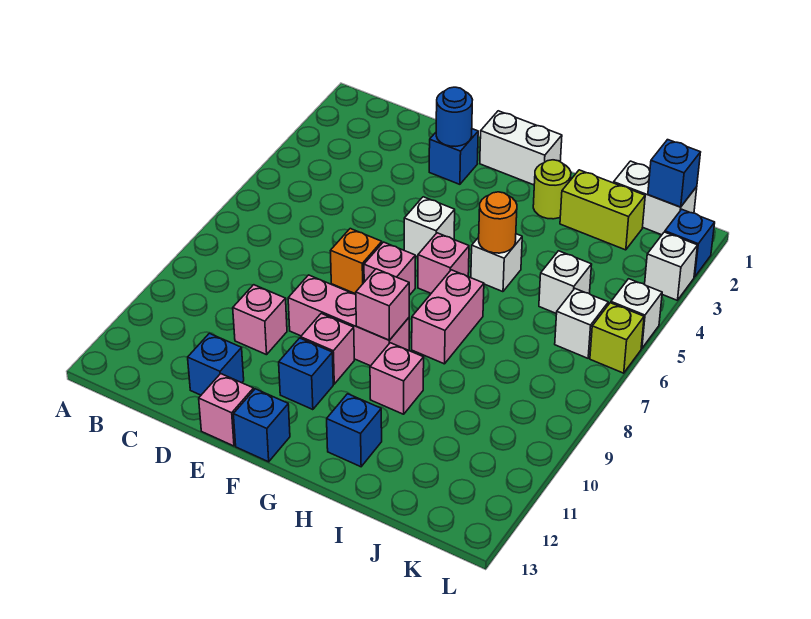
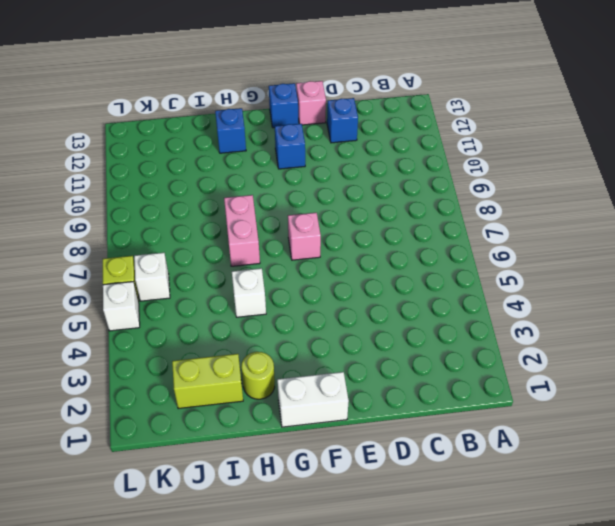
none -> pink brick D10 level 1
none -> blue brick E2 level 1
none -> orange brick E7 level 1
none -> pink brick E9:G9 level 1

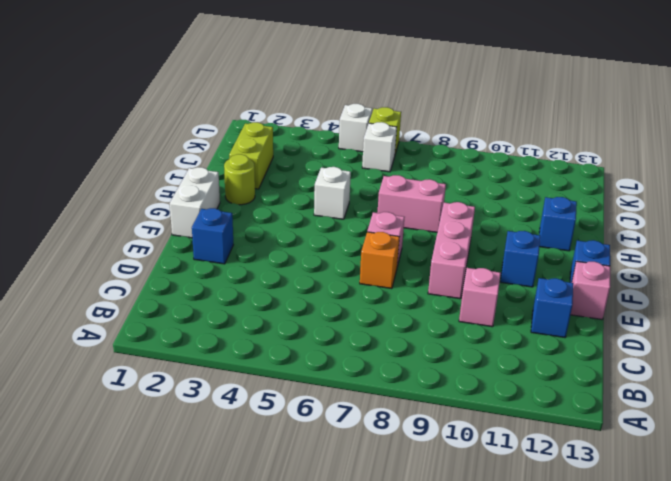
none -> white brick F5 level 1
none -> pink brick F10 level 1
none -> pink brick G6 level 1
none -> pink brick H10 level 1

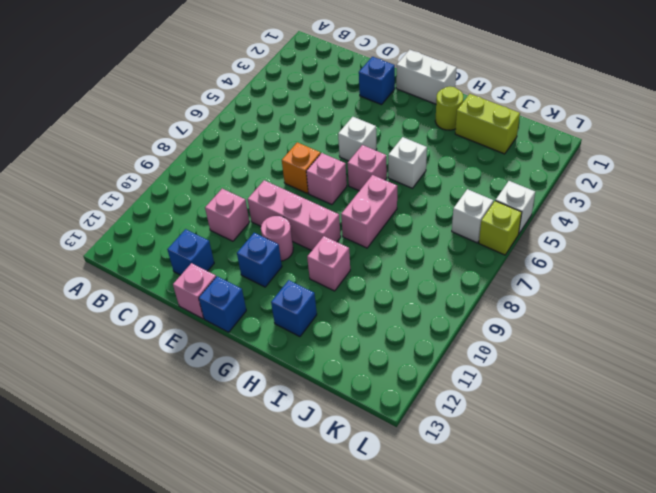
pink round brick F10 level 1 -> pink brick F10 level 1
none -> white brick J1:K1 level 1
none -> white brick J5 level 1
none -> blue brick L2 level 1
none -> white brick L3 level 1

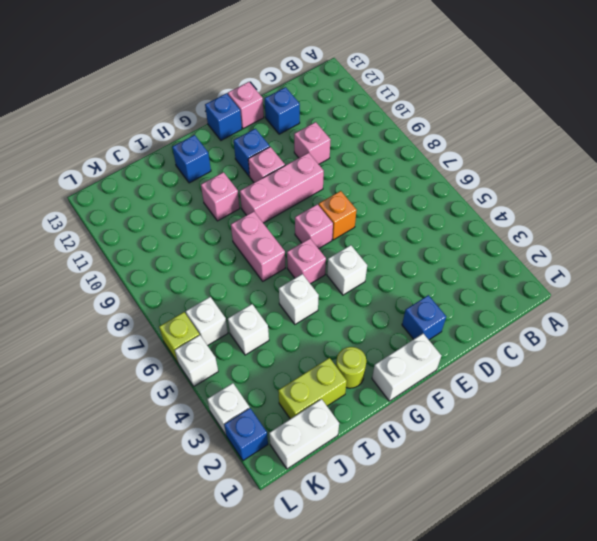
none -> blue round brick E2 level 2
none -> pink brick G9 level 2
none -> orange round brick H5 level 2
none -> blue brick K1 level 2

